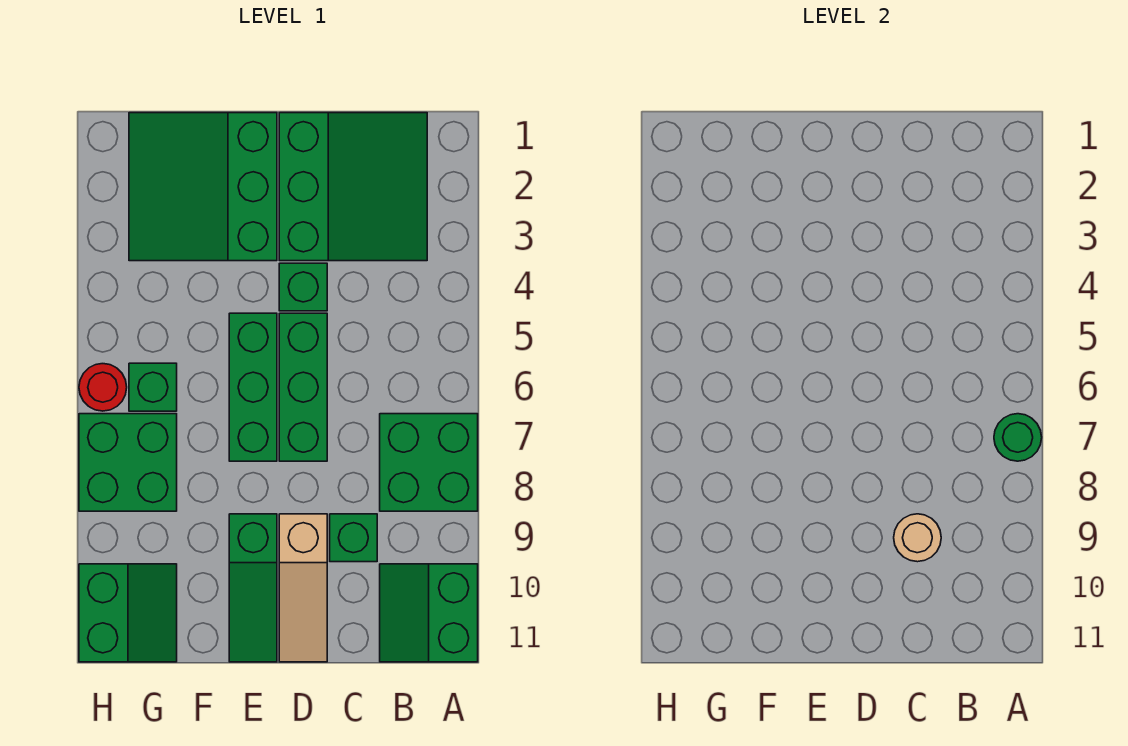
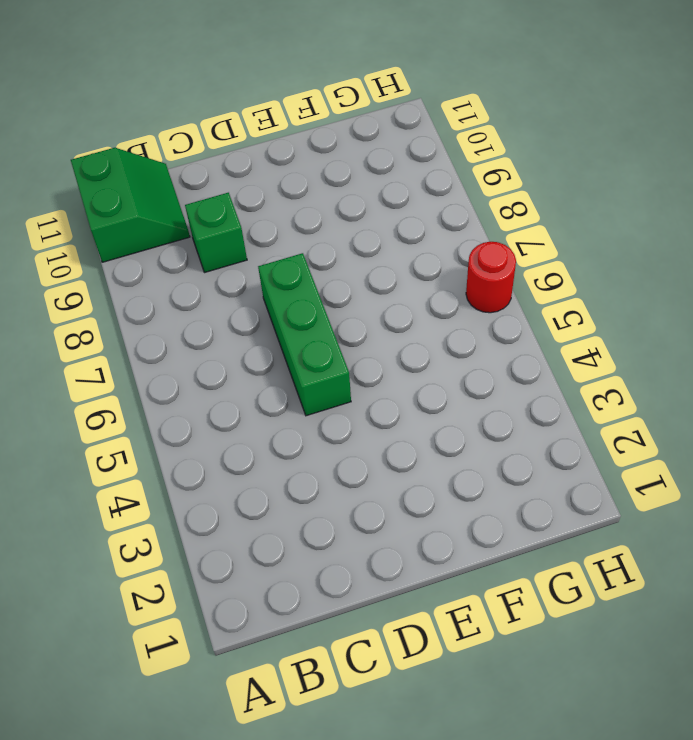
none -> green brick A7:B8 level 1
none -> green slope B1:D3 level 1 top D
none -> green brick D4 level 1

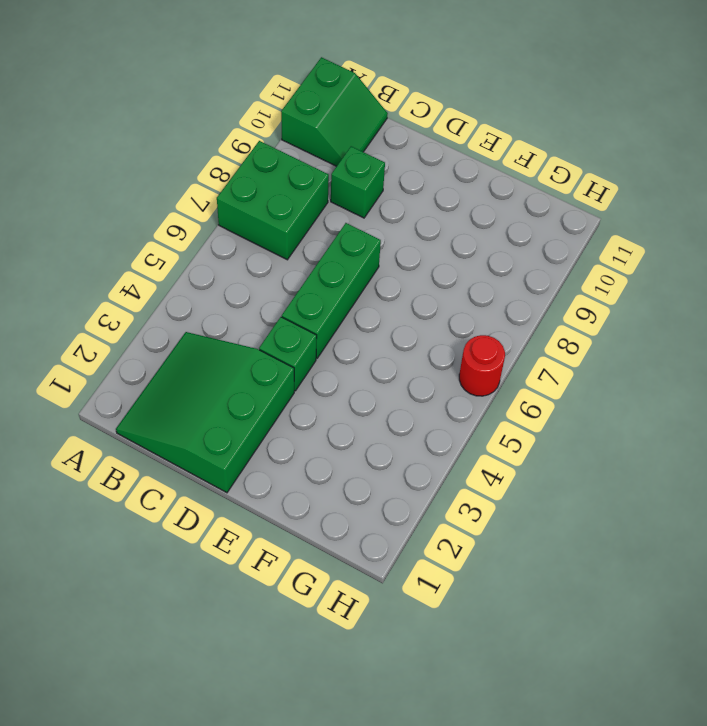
none -> tan slope D9:D11 level 1 top 9
none -> green slope E1:G3 level 1 top E
none -> green brick E5:E7 level 1

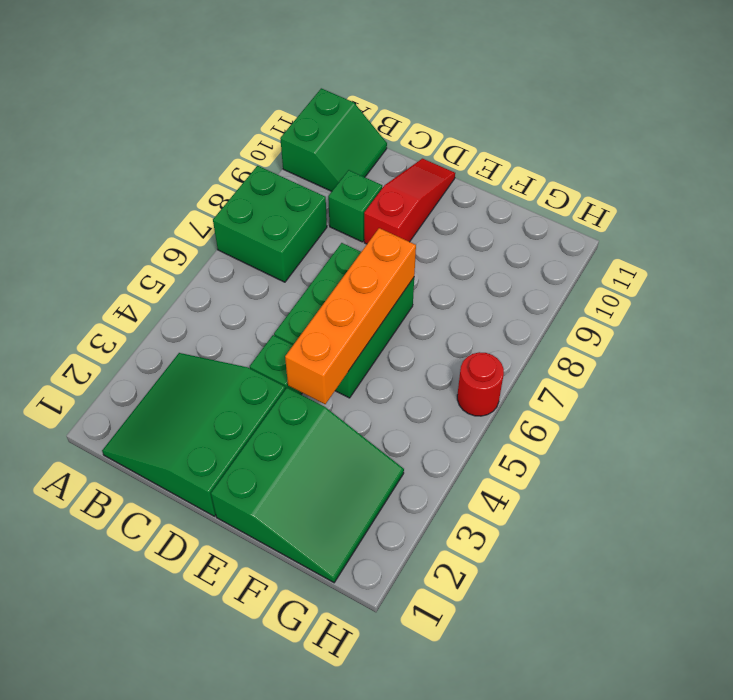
red slope D9:D11 level 1 top 9 -> tan slope D9:D11 level 1 top 9
orange brick E4:E7 level 2 -> none
none -> green slope E9:E11 level 1 top 9
none -> green brick G6 level 1
none -> green brick G7:H8 level 1

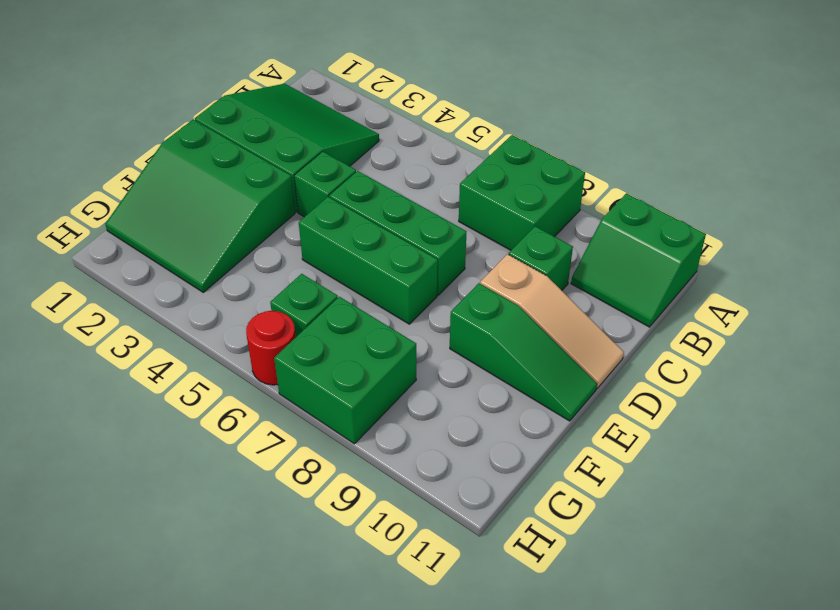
none -> green slope G10:H11 level 1 top H
none -> green round brick A7 level 2
none -> tan round brick C9 level 2

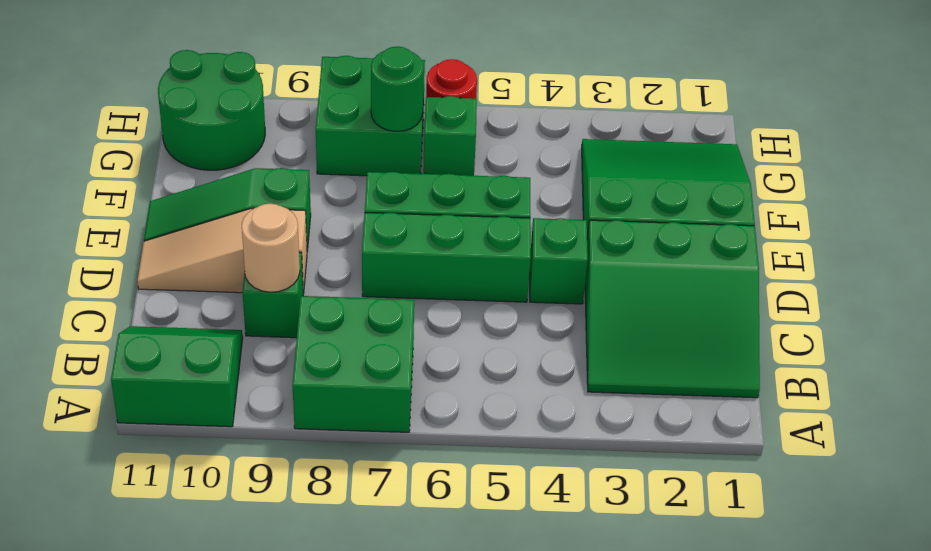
green round brick G7 level 2 -> green round brick A7 level 2
green round brick G10:H11 level 1 -> green slope G10:H11 level 1 top H

